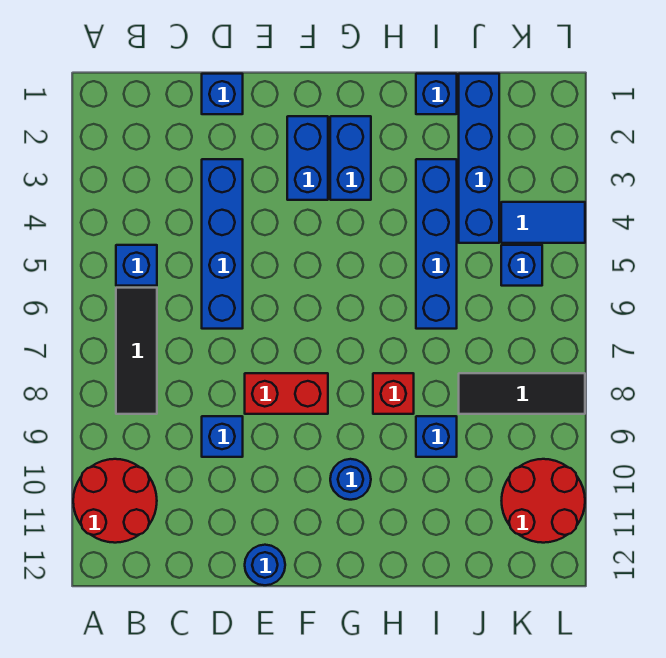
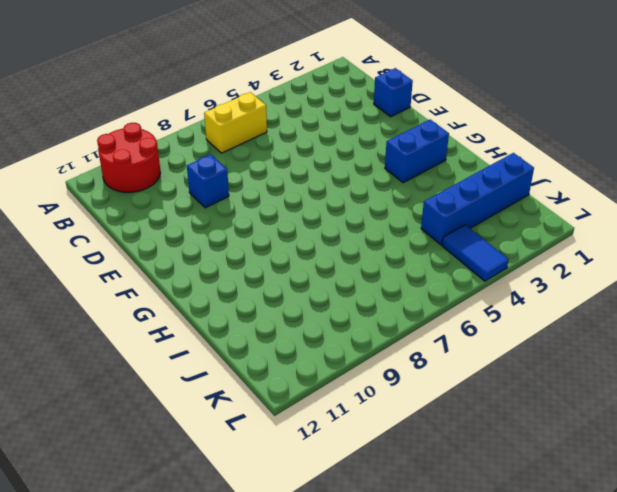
yellow brick B6:B7 level 1 -> black tile B6:B8 level 1
none -> blue brick B5 level 1
none -> blue brick D3:D6 level 1
none -> red brick E8:F8 level 1

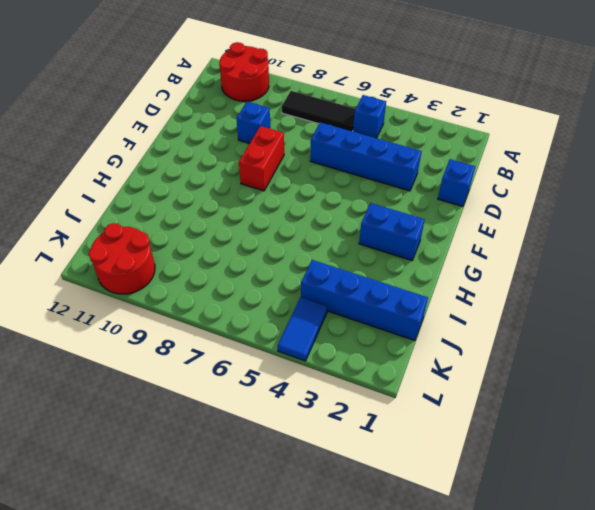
none -> blue round brick E12 level 1
none -> blue brick F2:F3 level 1
none -> blue round brick G10 level 1

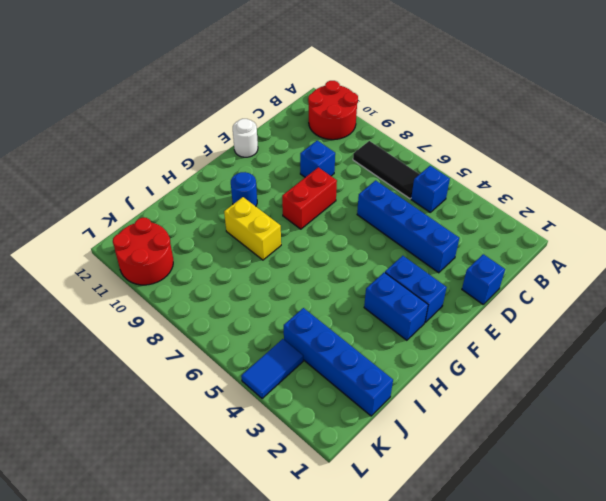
white round brick E12 level 1 -> blue round brick E12 level 1
yellow brick H8:H9 level 1 -> red brick H8 level 1
none -> blue brick I1 level 1
none -> blue brick I3:I6 level 1
none -> blue brick I9 level 1

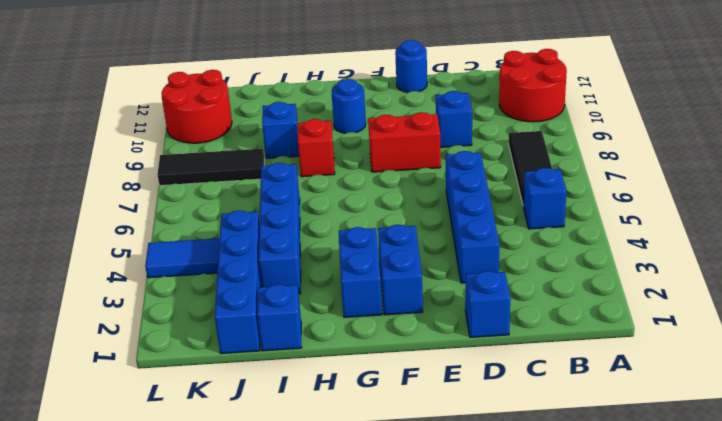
none -> blue brick K5 level 1

